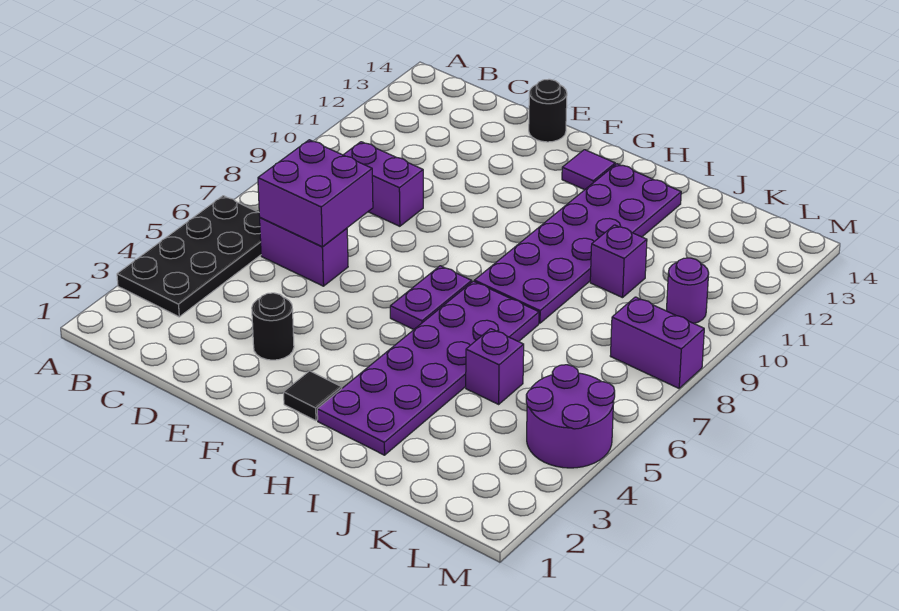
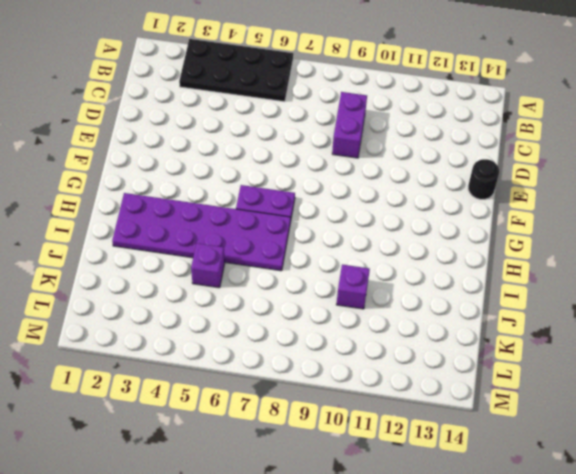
none -> purple brick C6:D6 level 1
none -> black round brick E3 level 1
none -> black tile G2 level 1

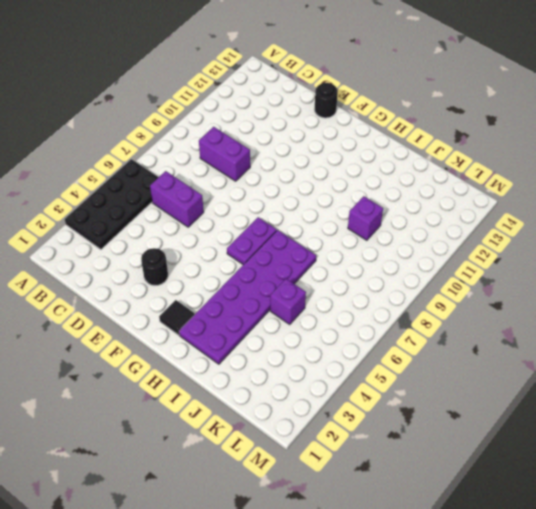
none -> purple tile G13 level 1
none -> purple plate H8:I13 level 1
none -> purple round brick L4:M5 level 1

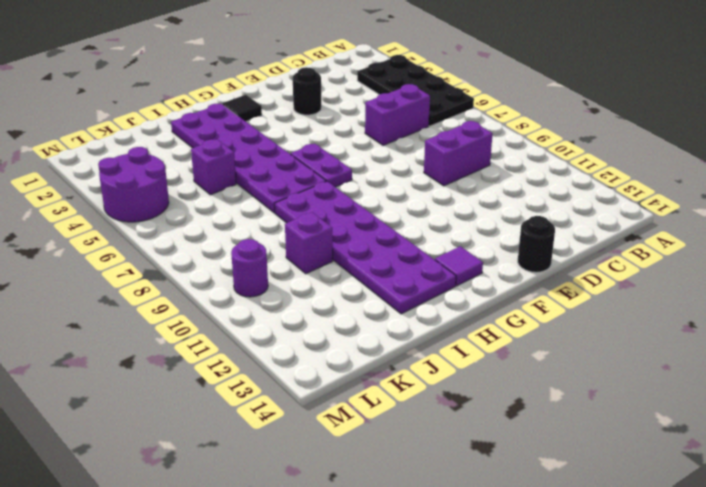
none -> purple brick L8:M8 level 1
none -> purple brick C6:D7 level 2

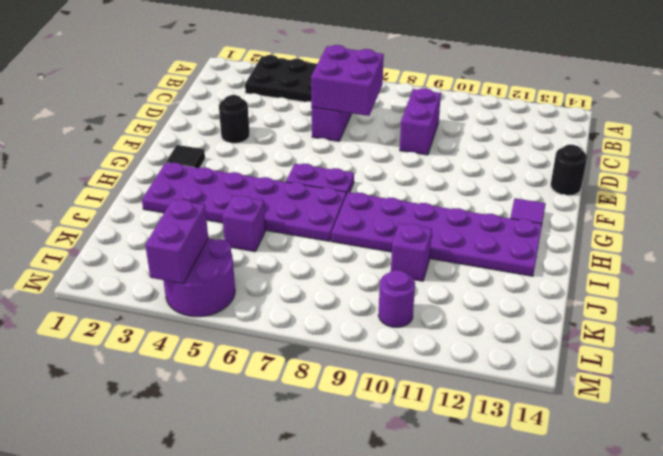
purple brick L4:M4 level 2 -> purple brick L8:M8 level 1

